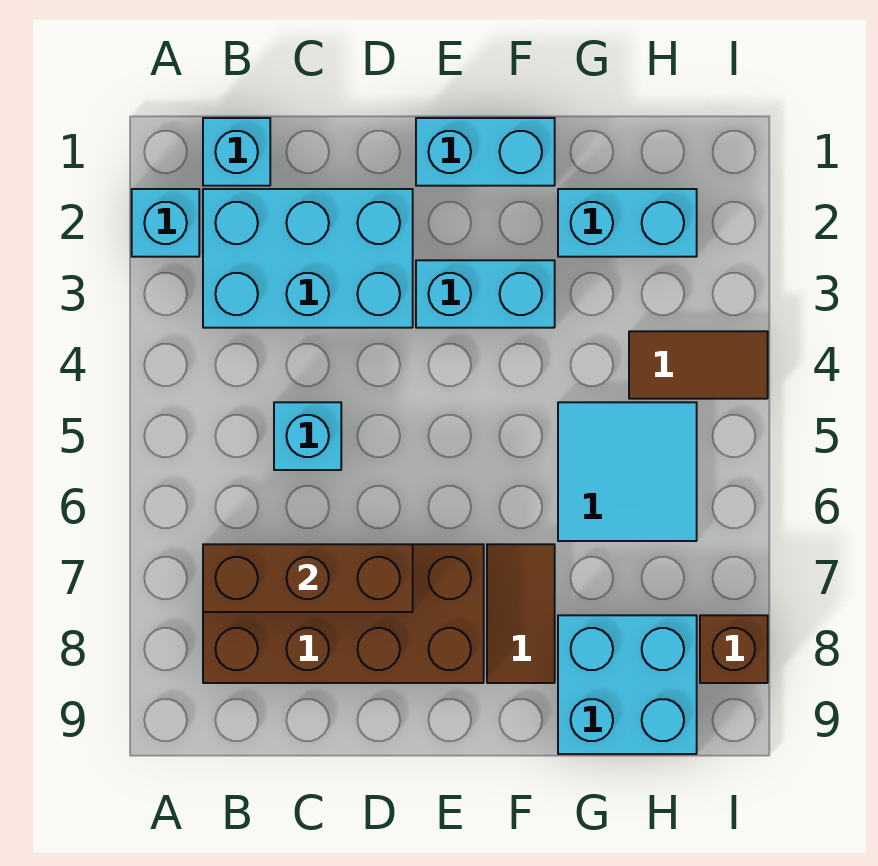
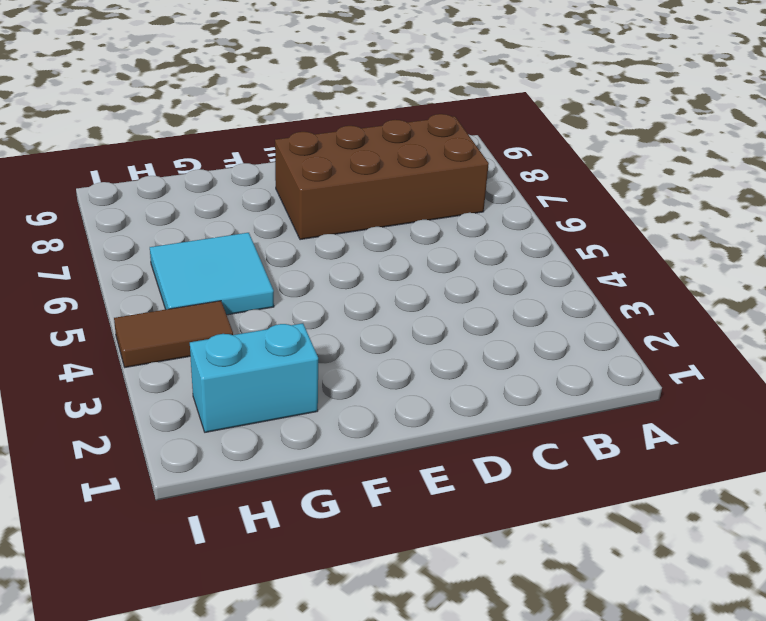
none -> cyan brick A2 level 1
none -> cyan brick B1 level 1
none -> cyan brick B2:D3 level 1

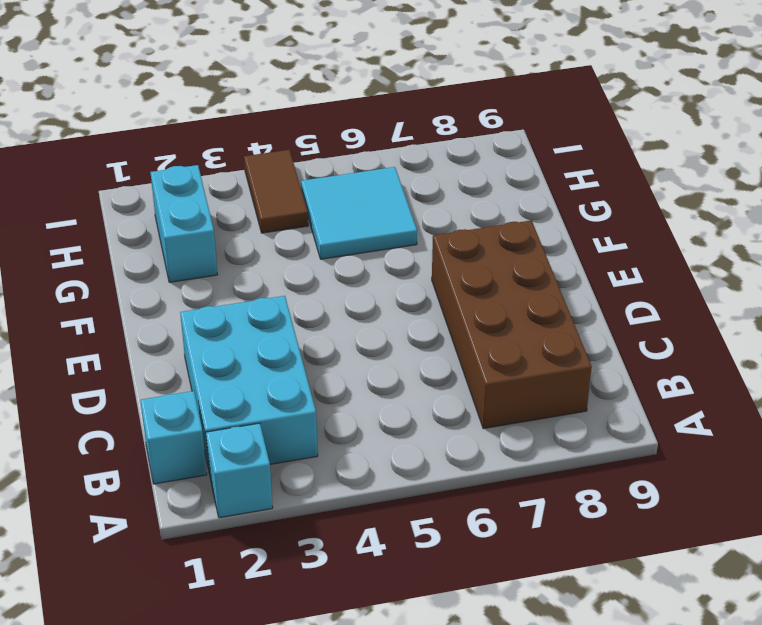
none -> cyan brick C5 level 1
none -> cyan brick E1:F1 level 1
none -> cyan brick E3:F3 level 1

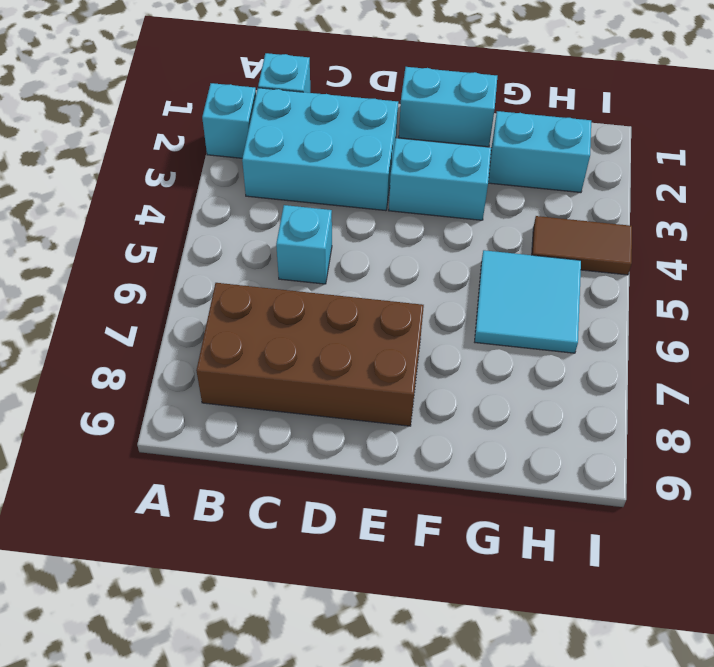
none -> brown tile F7:F8 level 1
none -> cyan brick G8:H9 level 1
none -> brown brick I8 level 1

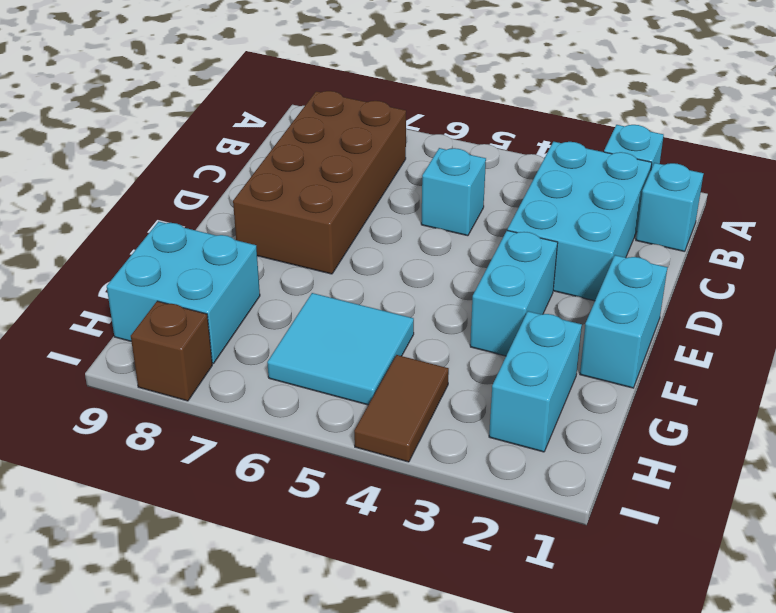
none -> brown tile F7:F8 level 1
none -> brown brick B7:D7 level 2

